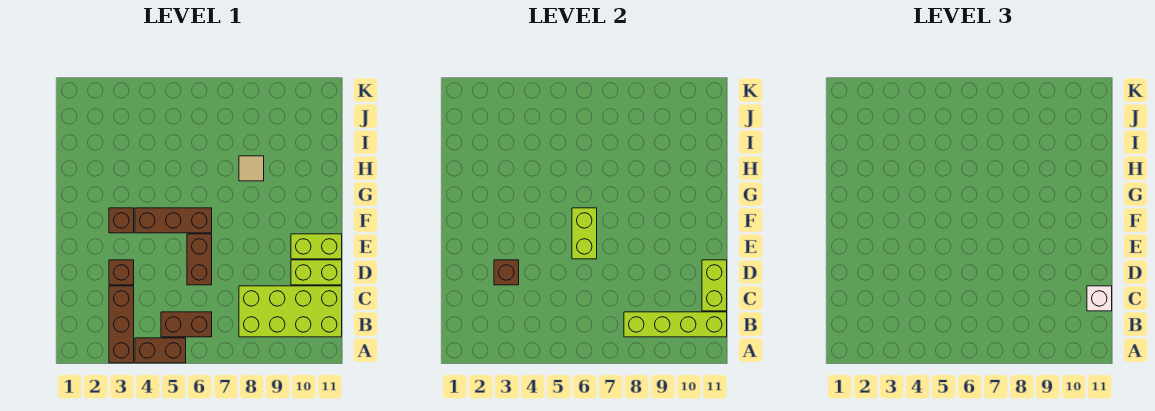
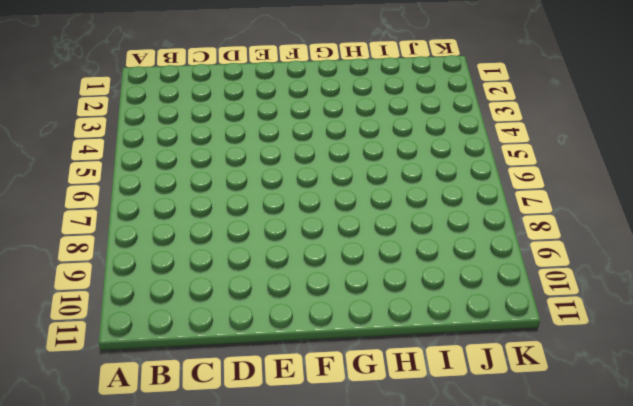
none -> brown brick A3:C3 level 1
none -> brown brick A4:A5 level 1
none -> brown brick B5:B6 level 1

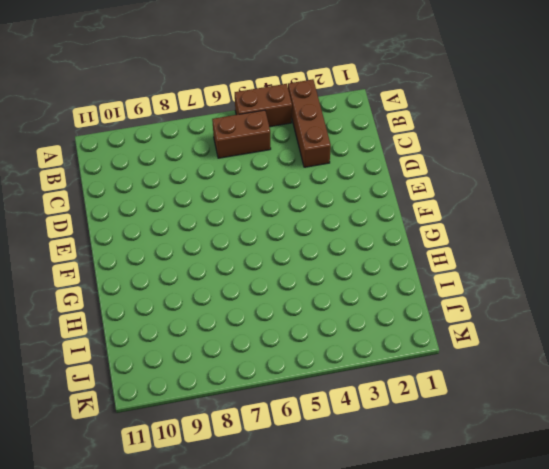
none -> lime brick B8:C11 level 1
none -> brown brick D3 level 1
none -> brown brick D6:E6 level 1

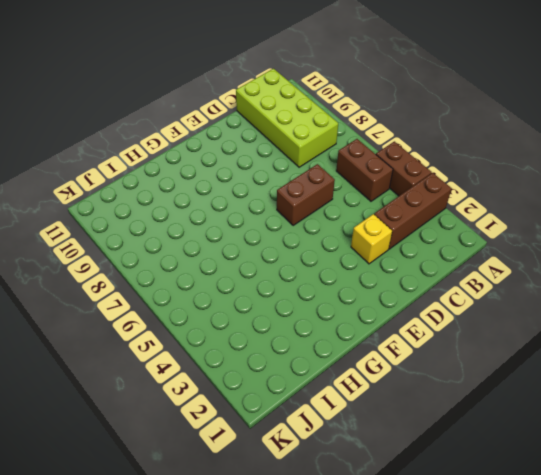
yellow brick D3 level 1 -> brown brick D3 level 1
none -> lime brick D10:D11 level 1
none -> lime brick E10:E11 level 1
none -> brown brick F3 level 1

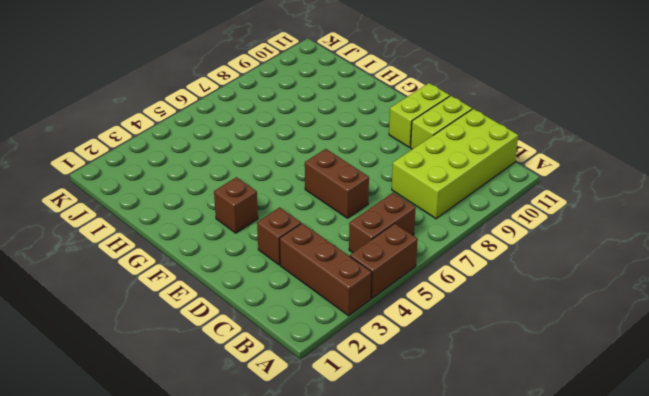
none -> brown brick F4:F6 level 1
none -> tan tile H8 level 1
none -> lime brick B8:B11 level 2

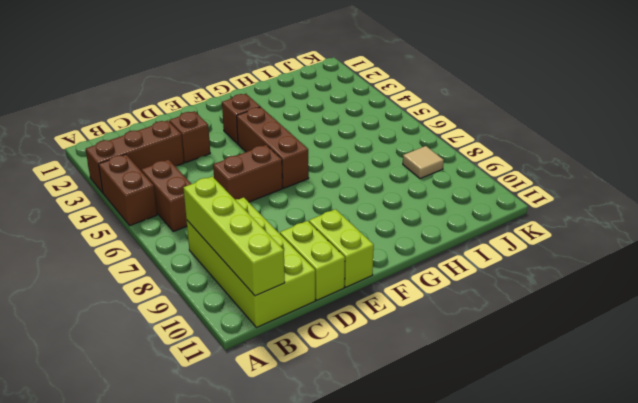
tan tile J8 level 1 -> tan tile H8 level 1
none -> lime brick C11:D11 level 2
none -> brown brick D3 level 2
none -> lime brick E6:F6 level 2

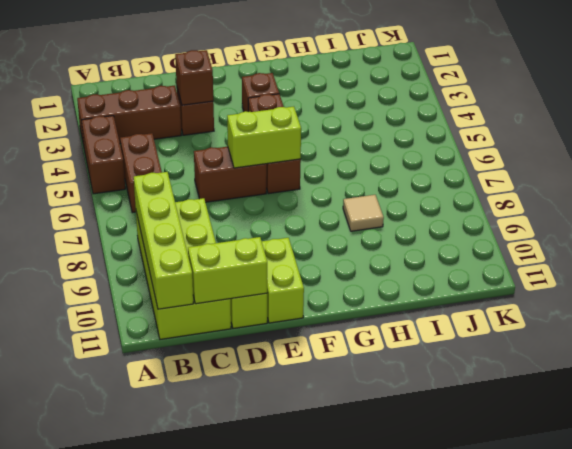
none -> white brick C11 level 3

